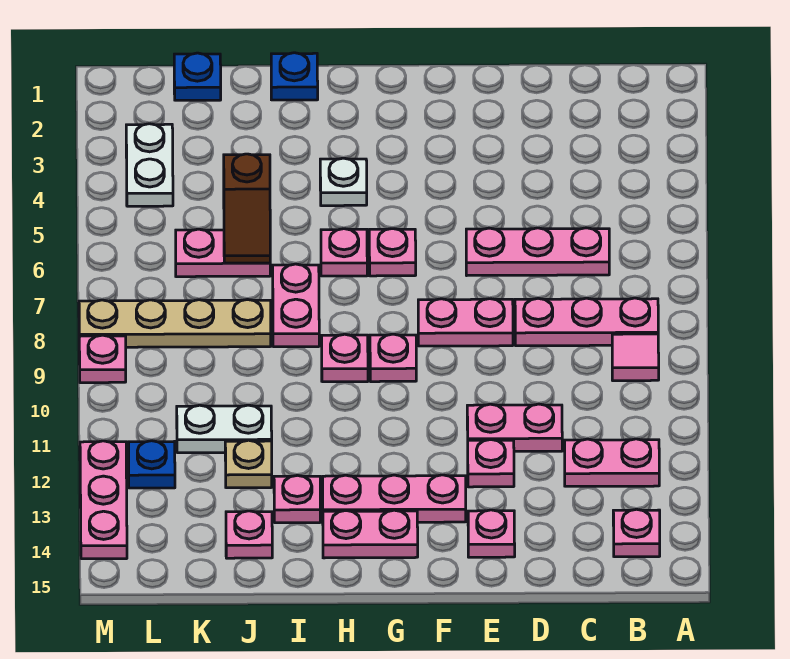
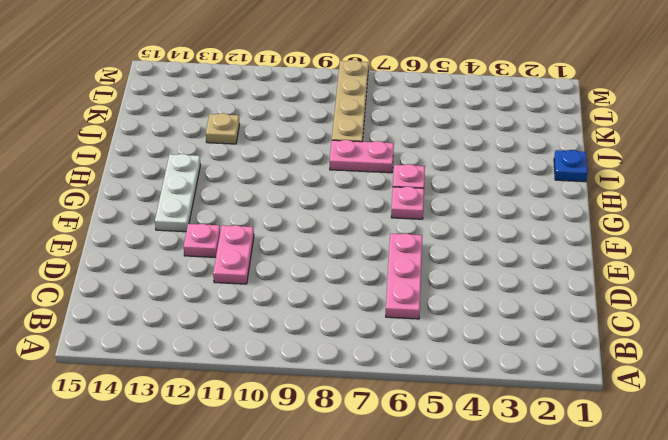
white plate F13:H13 level 1 -> pink plate F13:H13 level 1
none -> pink plate B8:D8 level 1
none -> pink tile B9 level 1
none -> pink plate B12:C12 level 1
none -> pink plate B14 level 1

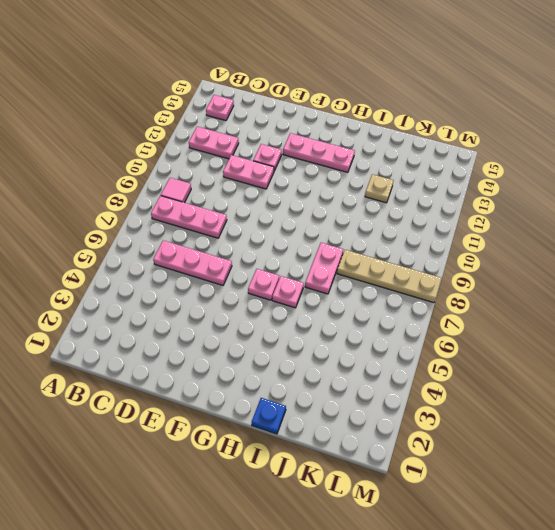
none -> pink plate E8:F8 level 1
none -> pink plate E14 level 1
none -> pink plate G9 level 1
none -> pink plate G14:H14 level 1

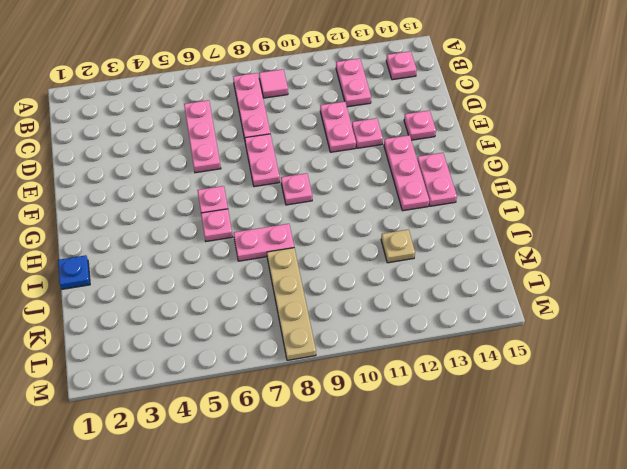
none -> white plate H4 level 1
none -> pink plate H9 level 1
none -> pink plate I13 level 1
none -> pink plate J6:K6 level 1

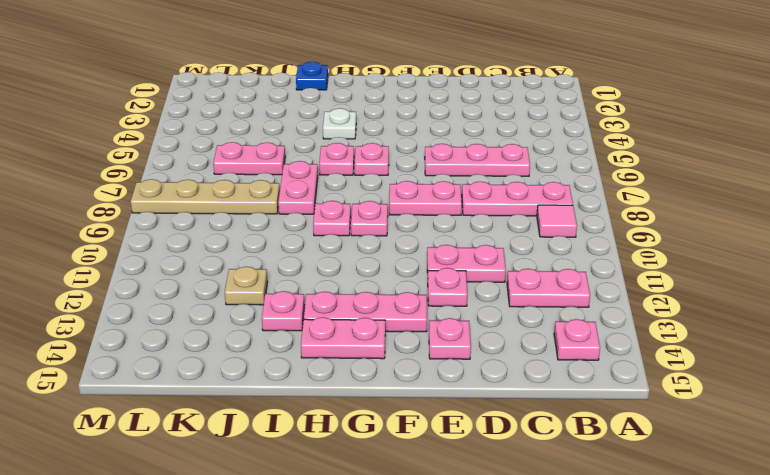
none -> white plate J11:K11 level 1
none -> pink plate J14 level 1
none -> blue plate K1 level 1
none -> white plate L3:L4 level 1

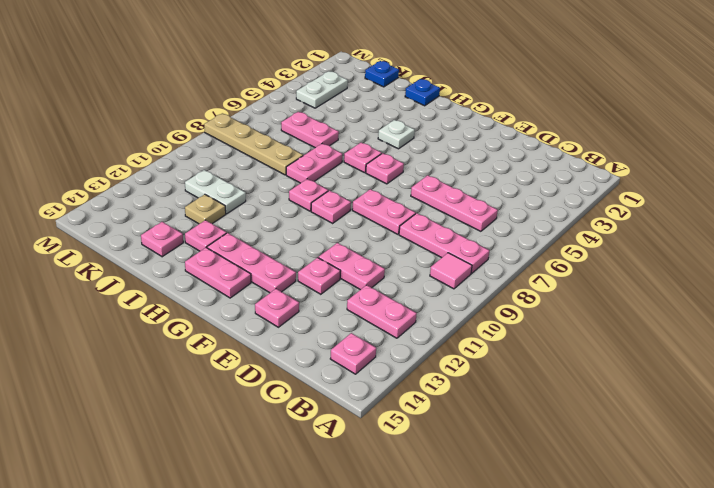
none -> blue plate L12 level 1
none -> pink plate M9 level 1
none -> pink plate M12:M14 level 1
none -> brown slope J5:J6 level 2 top 5

